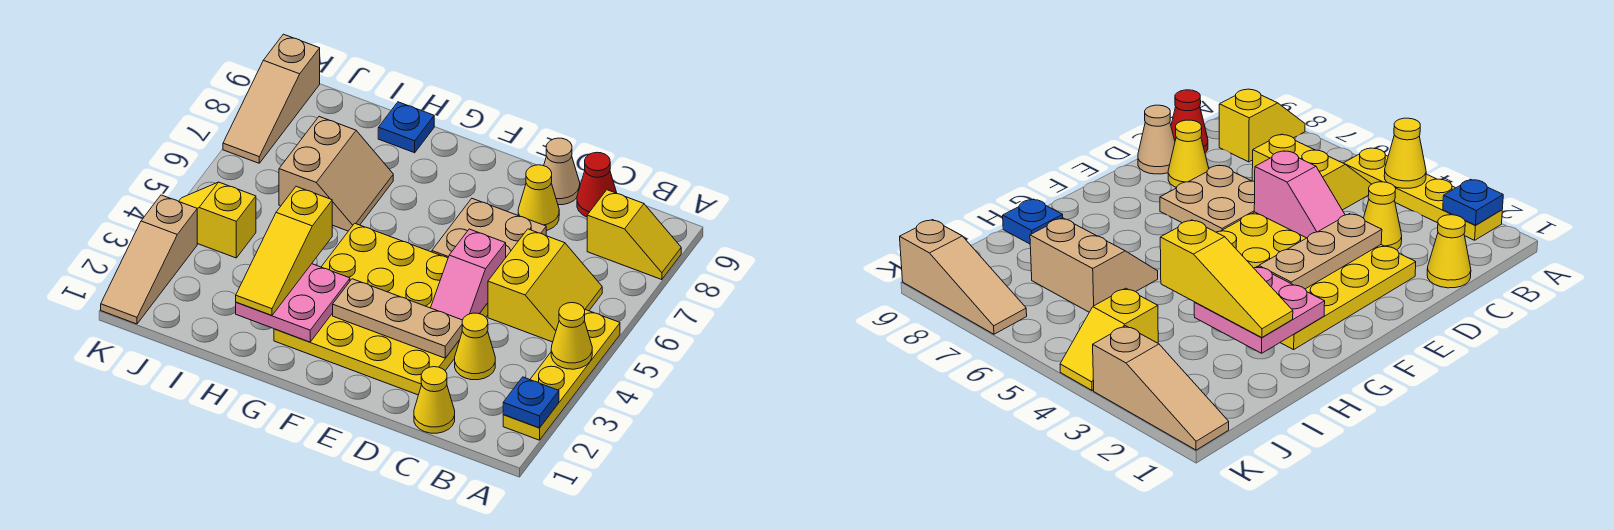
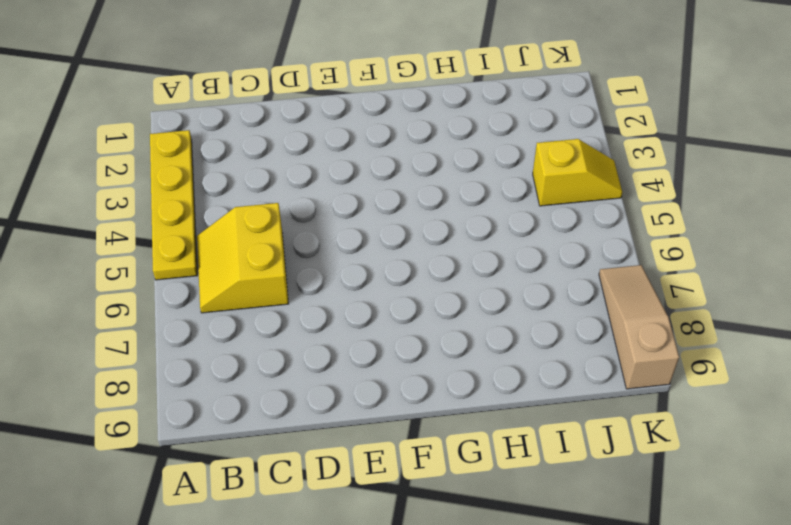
none -> yellow slope A8:B8 level 1 top B
none -> yellow cone C1 level 1
none -> yellow cone C3 level 1

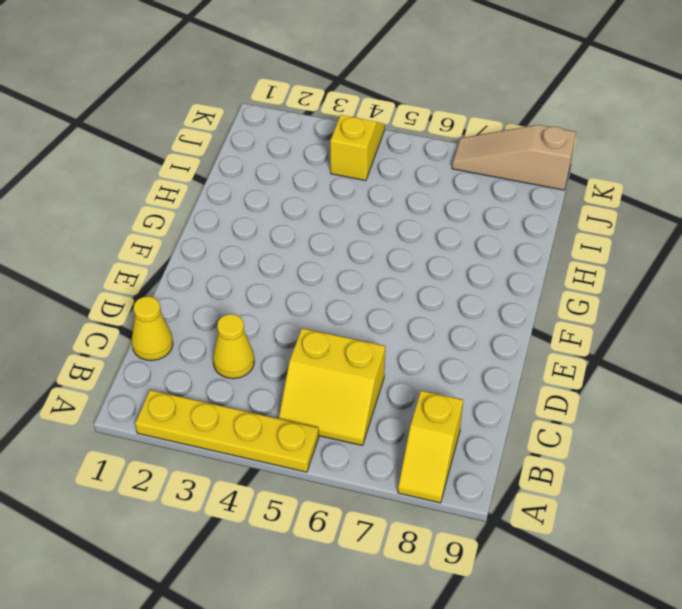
none -> red cone C9 level 1
none -> yellow plate D2:G5 level 1
none -> tan plate D6:E7 level 1

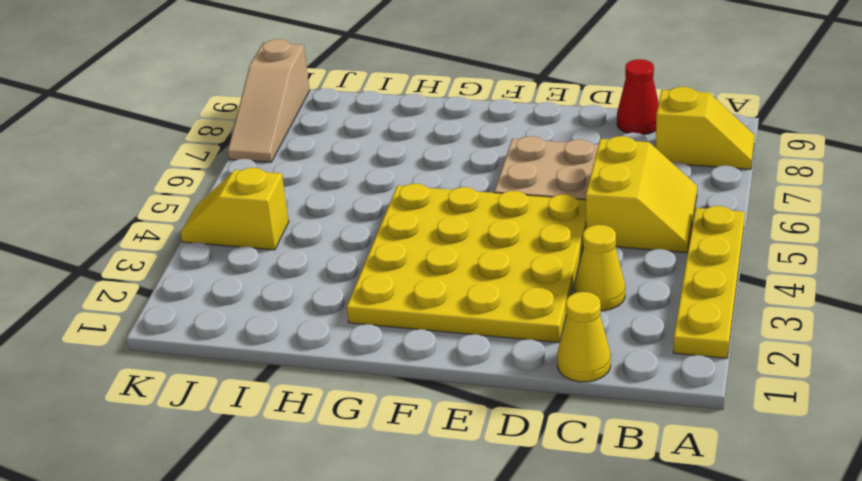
none -> yellow cone D8 level 1
none -> tan cone D9 level 1
none -> tan slope H6:I7 level 1 top I

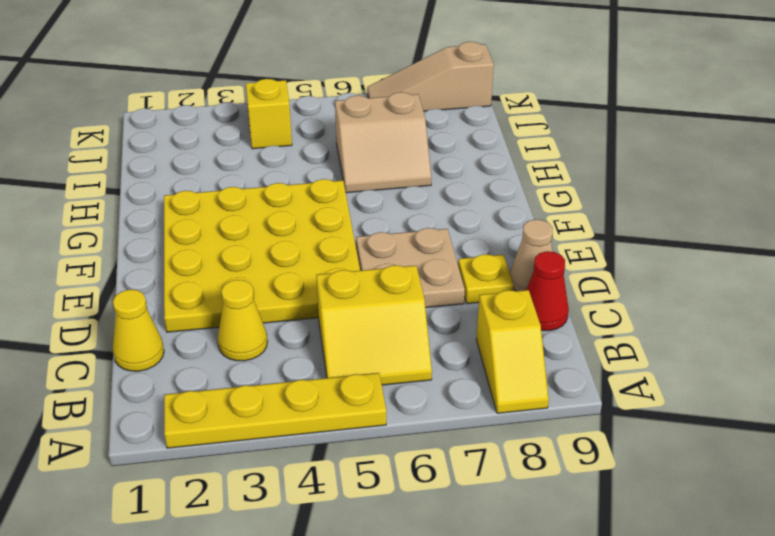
yellow plate D8 level 1 -> yellow cone D8 level 1
none -> blue plate H9 level 1
none -> tan slope K1:K3 level 1 top 3
none -> blue plate A2 level 2

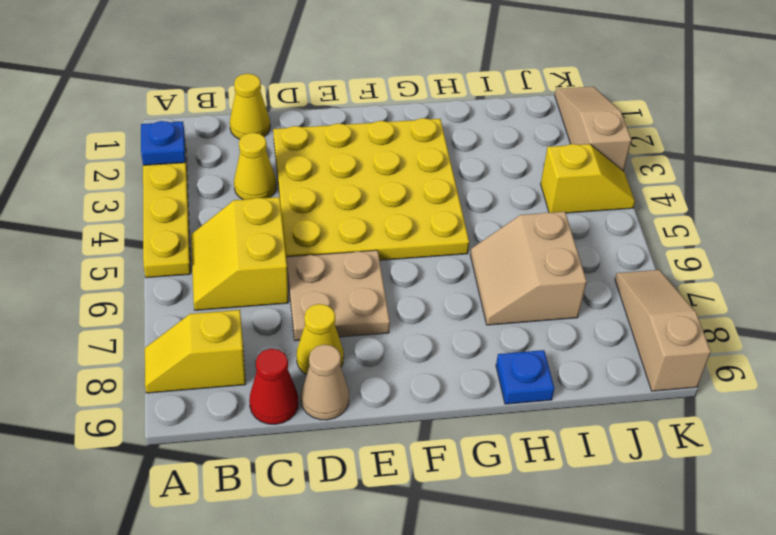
none -> yellow cone A4 level 2
none -> tan plate D3:F3 level 2
none -> pink slope D4:D5 level 2 top 5

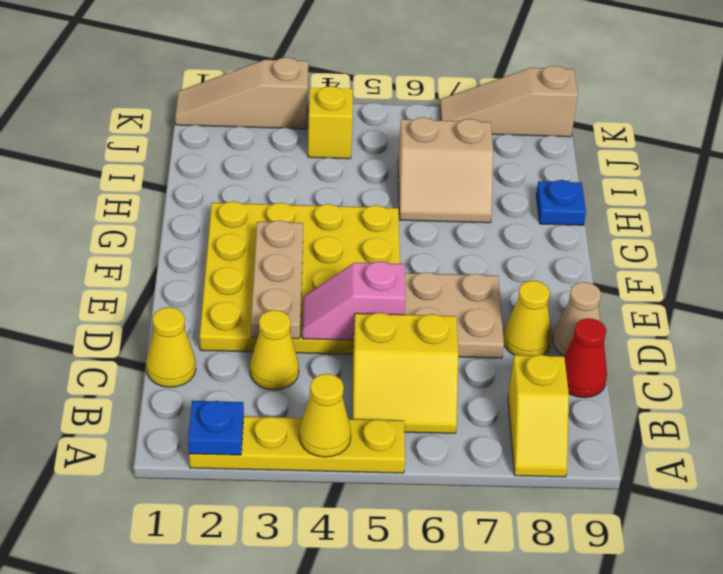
none -> pink plate G2:H3 level 2
none -> yellow slope H2:H4 level 3 top 4

